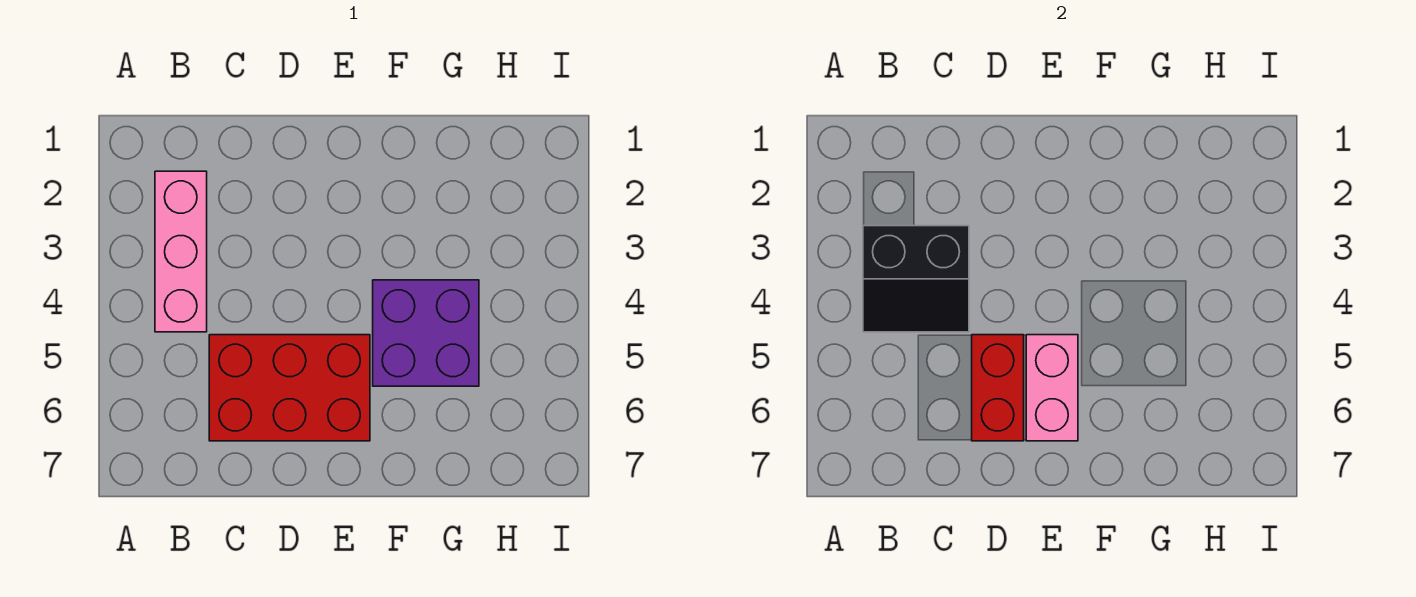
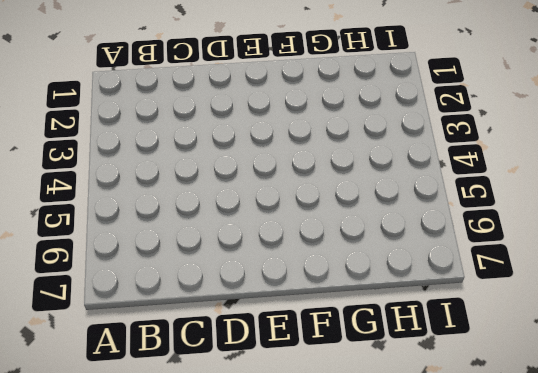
none -> pink brick B2:B4 level 1
none -> red brick C5:E6 level 1

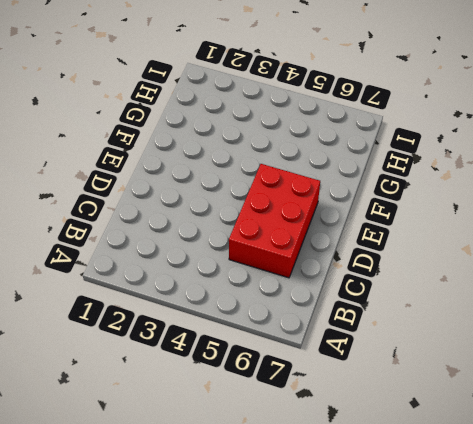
none -> pink brick B2:B4 level 1
none -> purple brick F4:G5 level 1

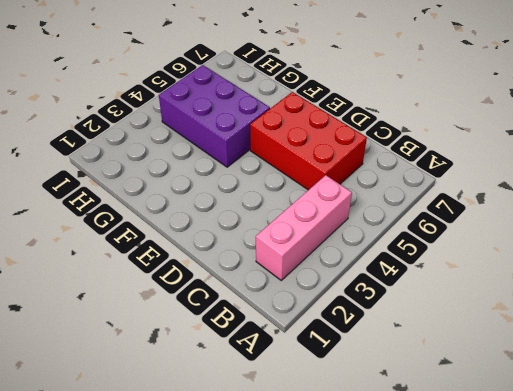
purple brick F4:H5 level 1 -> purple brick F4:G5 level 1
none -> black slope B3:C4 level 2 top 3
none -> red brick D5:D6 level 2

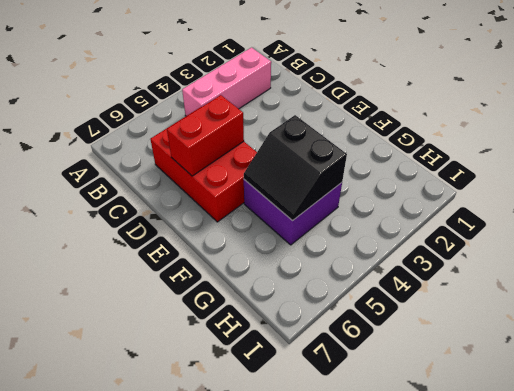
black slope F4:G5 level 2 top 4 -> black slope B3:C4 level 2 top 3
none -> pink brick E5:E6 level 2

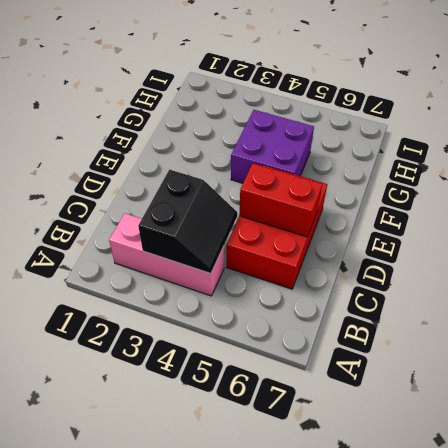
none -> pink brick E5:E6 level 2

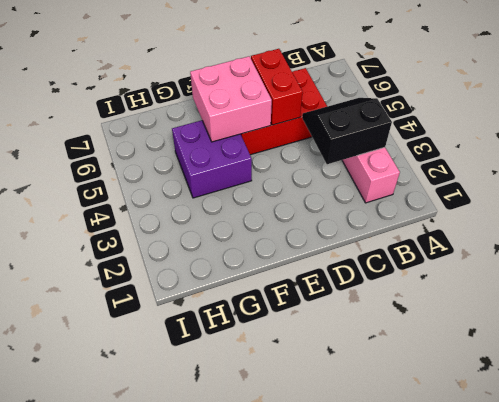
pink brick E5:F6 level 2 -> pink brick E5:E6 level 2

